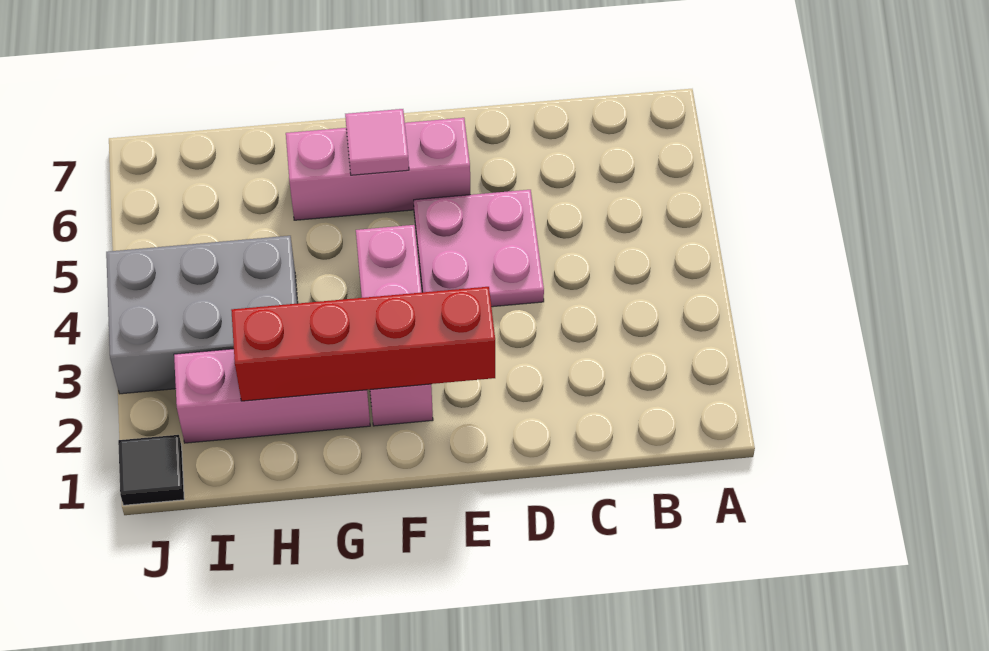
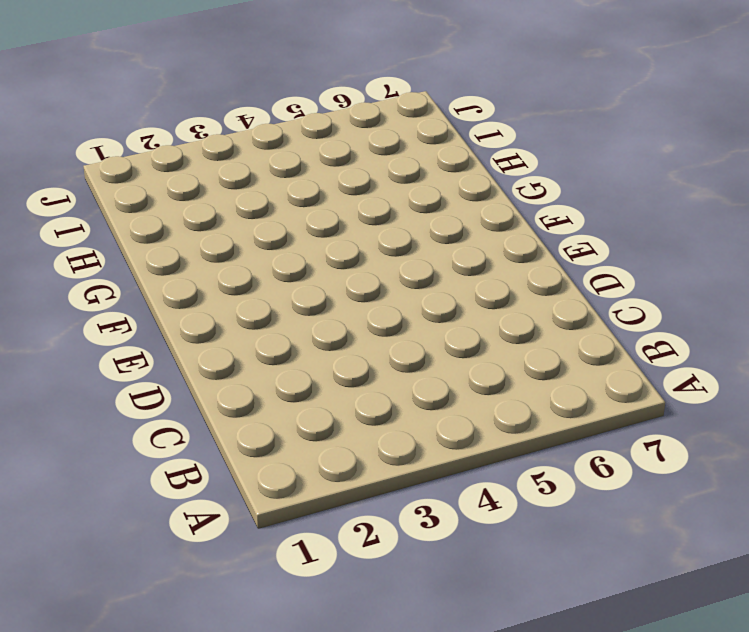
none -> pink plate D4:E5 level 1
none -> pink brick E6:G6 level 1

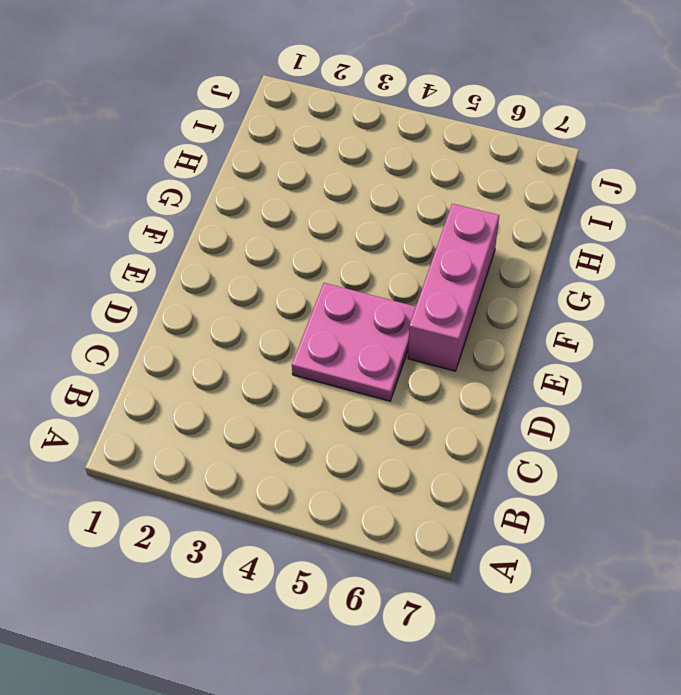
none -> pink brick F2:F4 level 1
none -> pink brick G2:I2 level 1

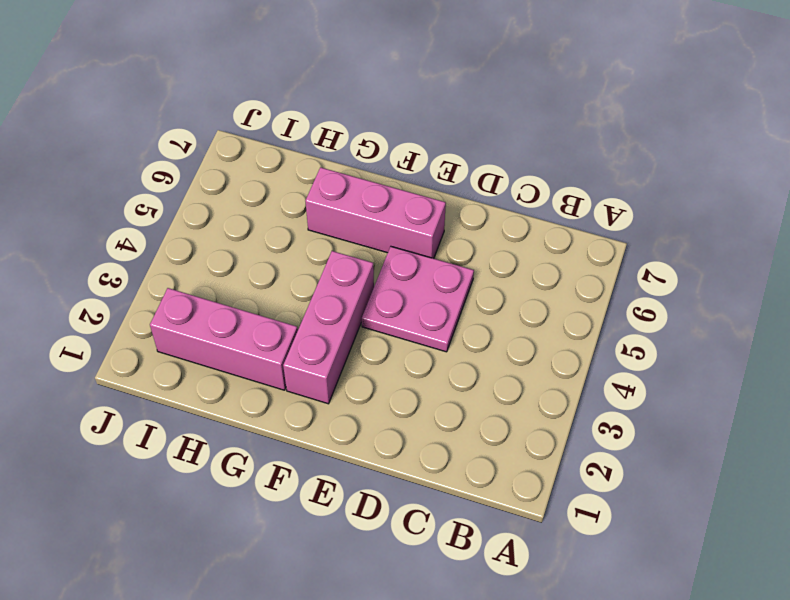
none -> grey brick H3:J4 level 1
none -> black tile J1 level 1

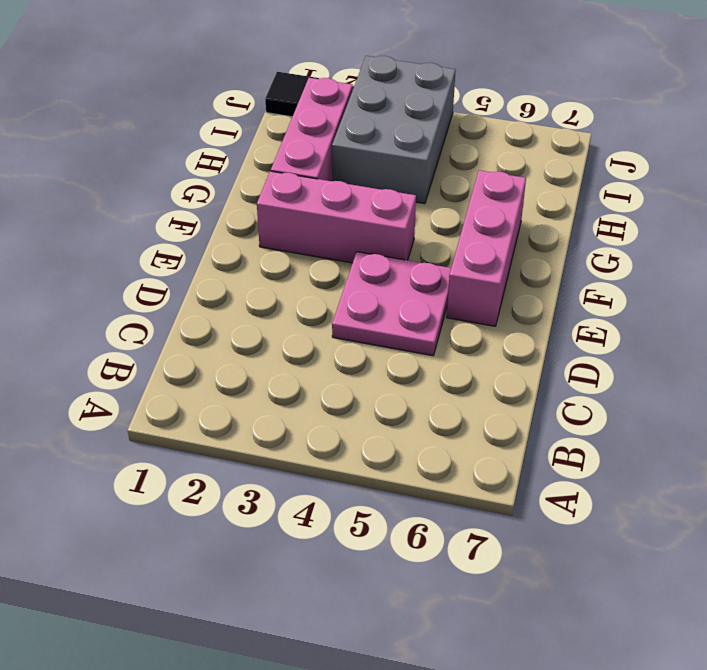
none -> red brick E2:H2 level 2
none -> pink tile F6 level 2

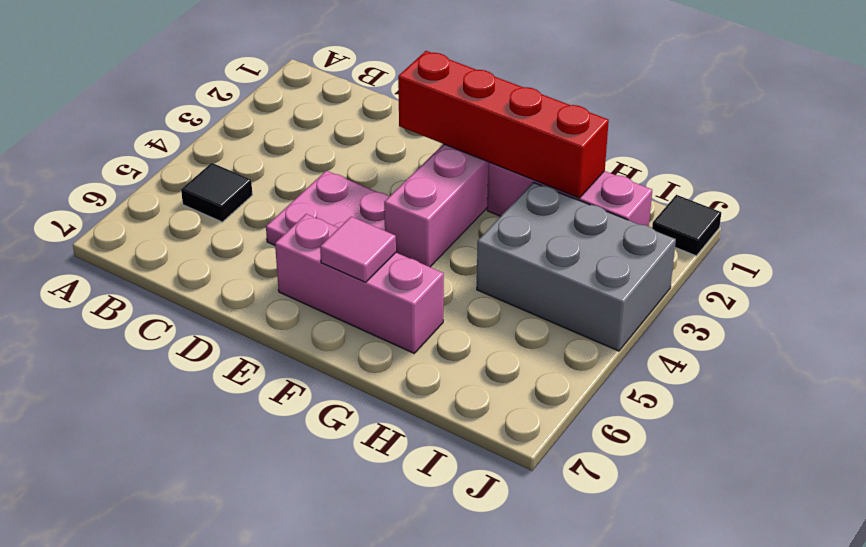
black tile B5 level 1 -> none

